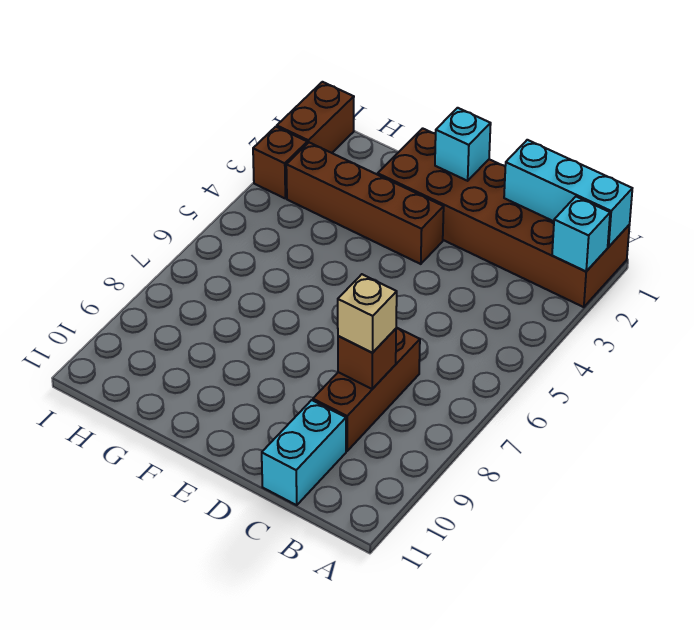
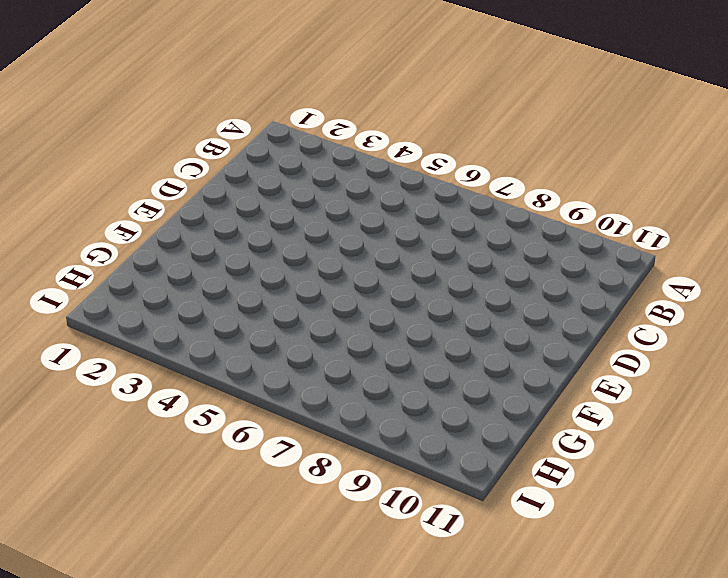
none -> brown brick A1:F2 level 1
none -> brown brick C7:C9 level 1

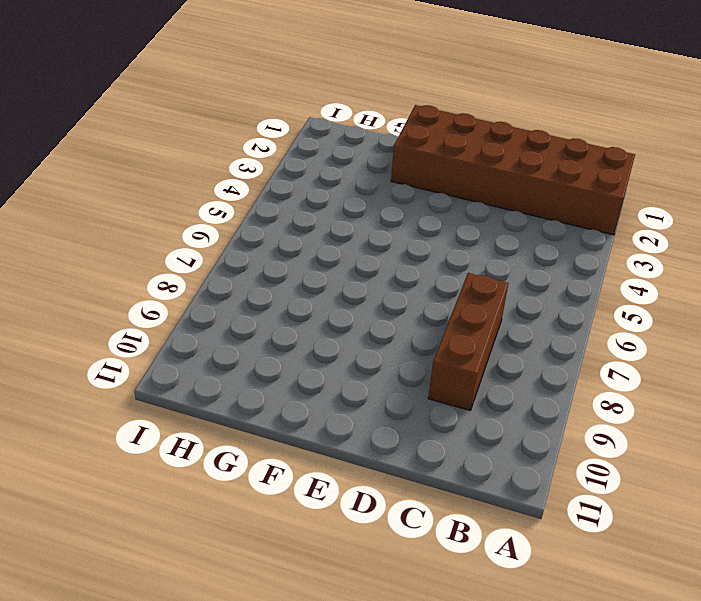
none -> cyan brick C10:C11 level 1
none -> brown brick E3:H3 level 1

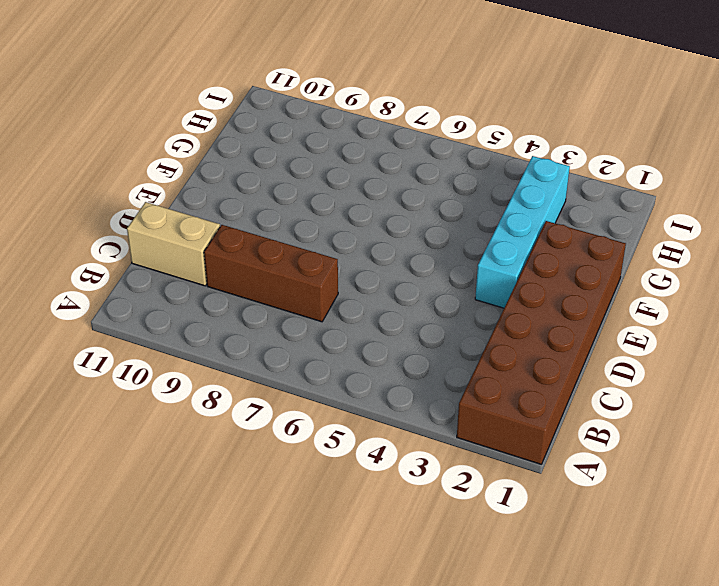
tan brick C10:C11 level 1 -> cyan brick C10:C11 level 1
cyan brick E3:H3 level 1 -> brown brick E3:H3 level 1
none -> brown brick I1:I2 level 1
none -> brown brick I3 level 1

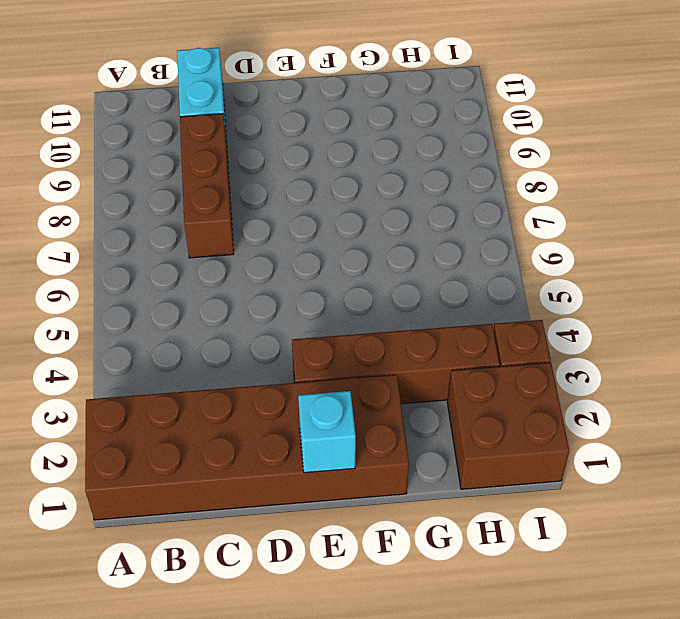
brown brick H1:I2 level 1 -> brown brick I1:I2 level 1
none -> cyan brick A1:C1 level 2
none -> cyan brick A2 level 2

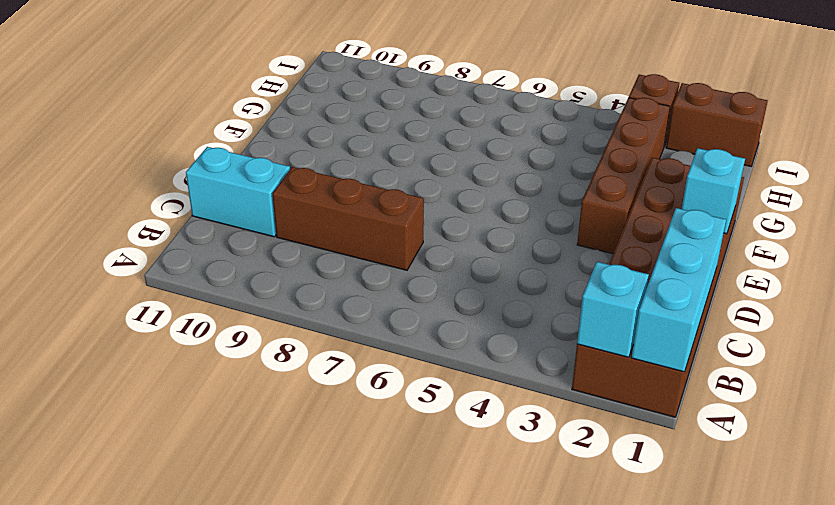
none -> brown brick C8 level 2
none -> tan brick C8 level 3

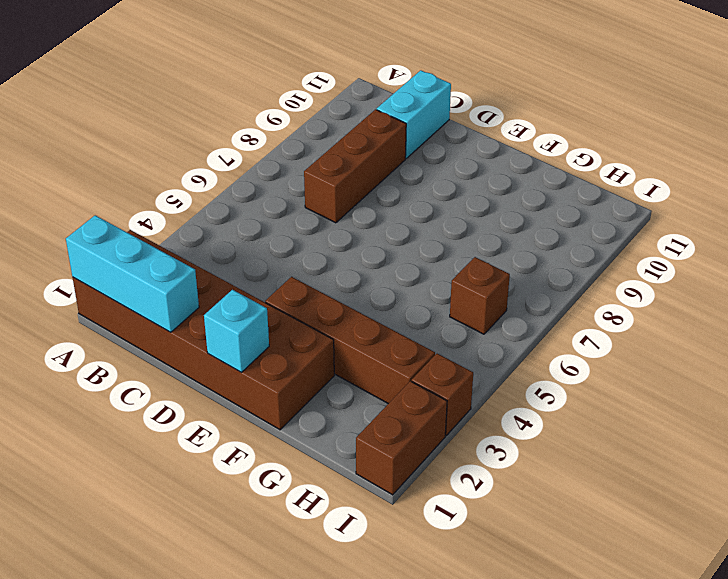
brown brick H6 level 1 -> brown brick C8 level 2
none -> cyan brick A2 level 2
none -> tan brick C8 level 3

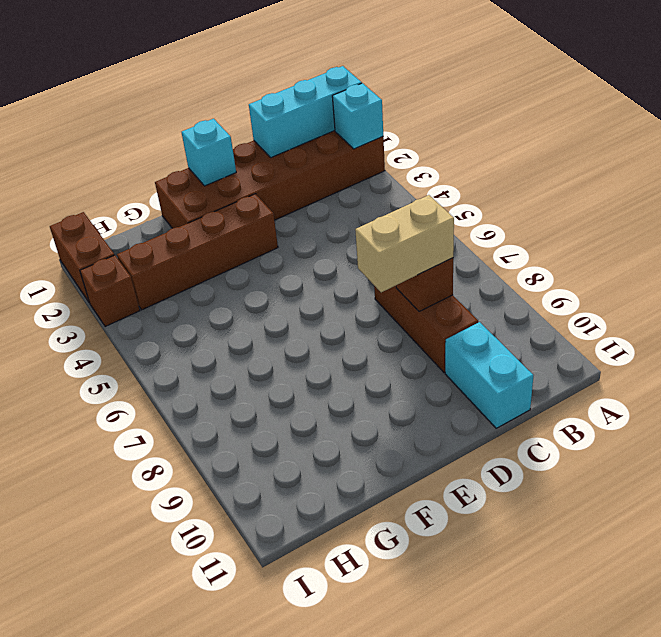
tan brick C8:D8 level 3 -> tan brick C8 level 3

